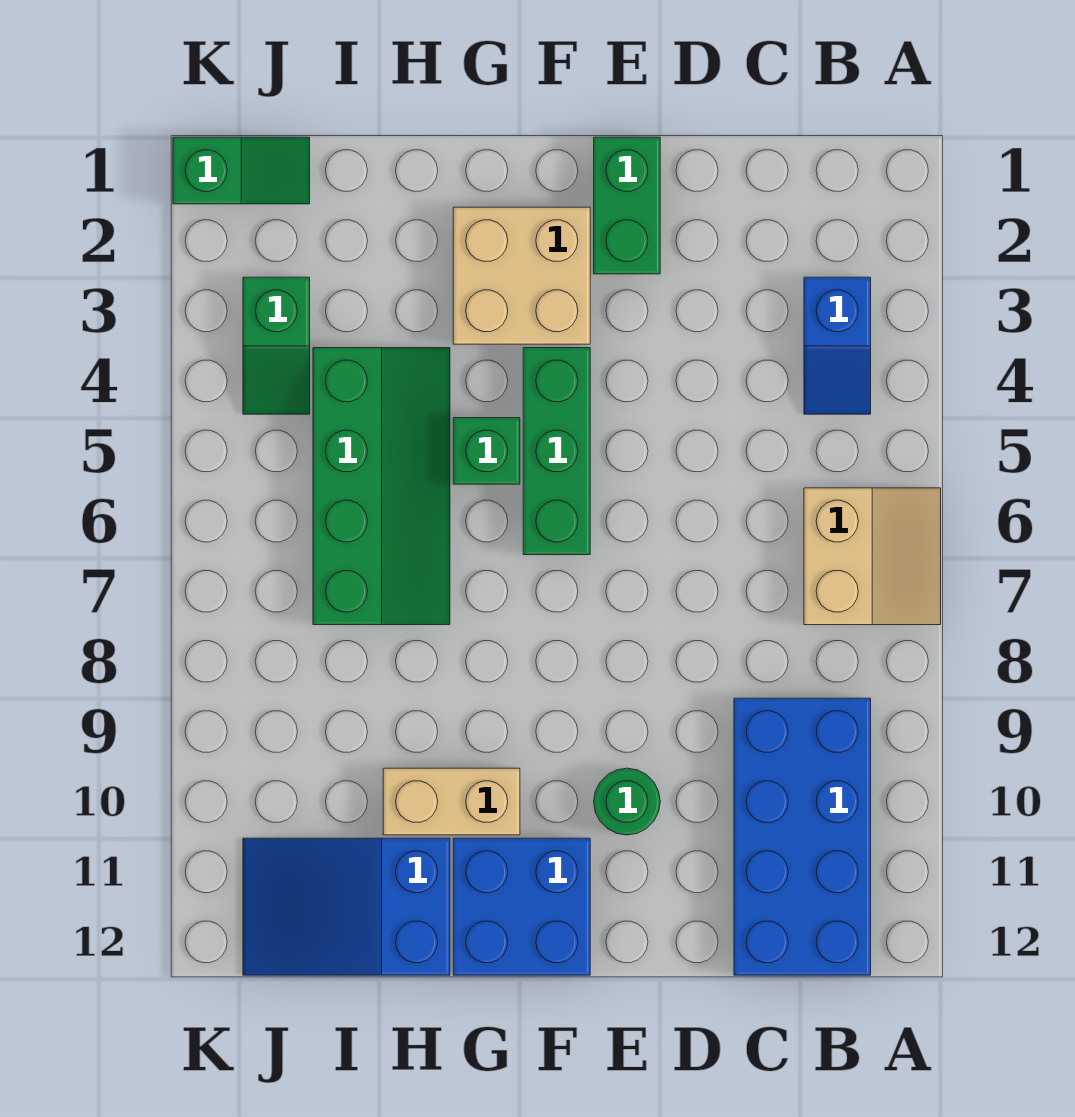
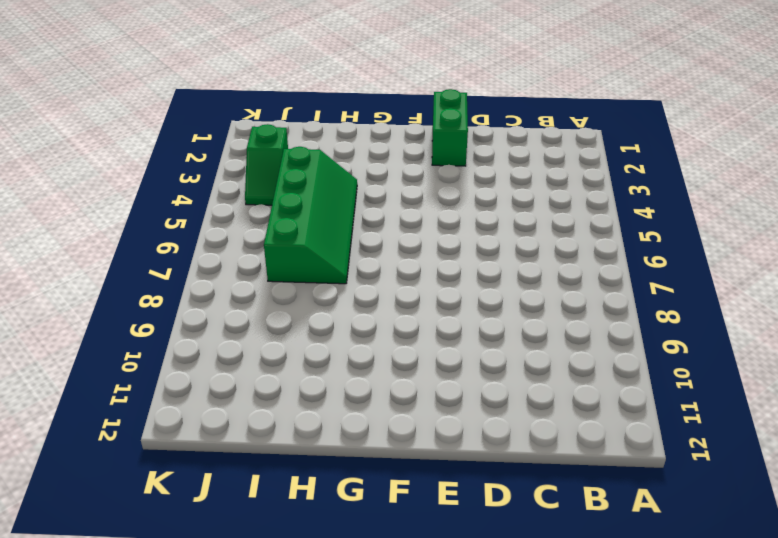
none -> tan slope A6:B7 level 1 top B
none -> blue slope B3:B4 level 1 top 3
none -> blue brick B9:C12 level 1

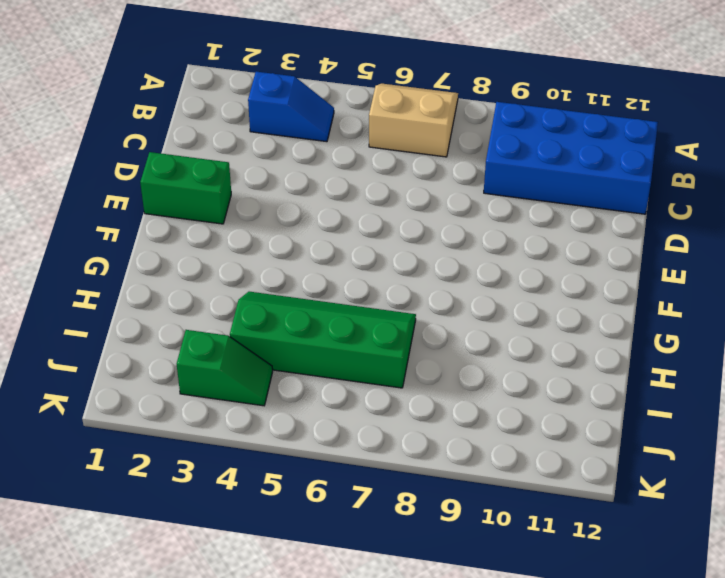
none -> green round brick E10 level 1
none -> tan brick F2:G3 level 1
none -> green brick F4:F6 level 1

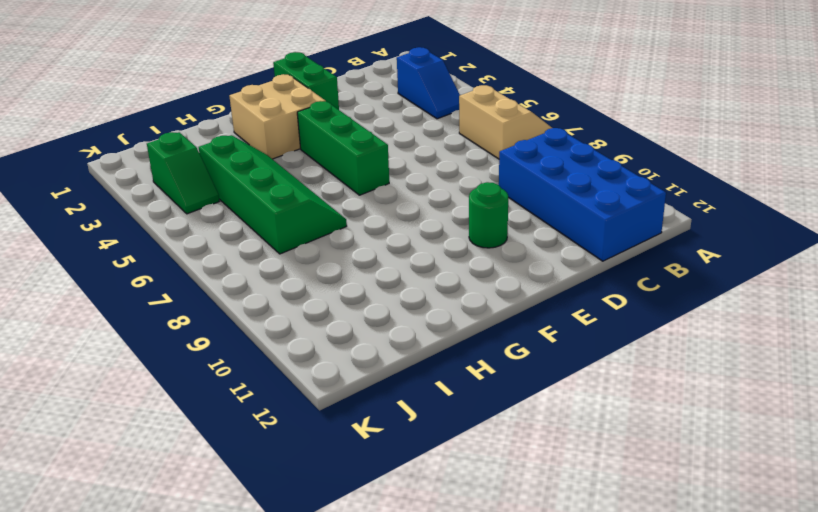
none -> blue brick F11:G12 level 1
none -> green brick G5 level 1
none -> tan brick G10:H10 level 1

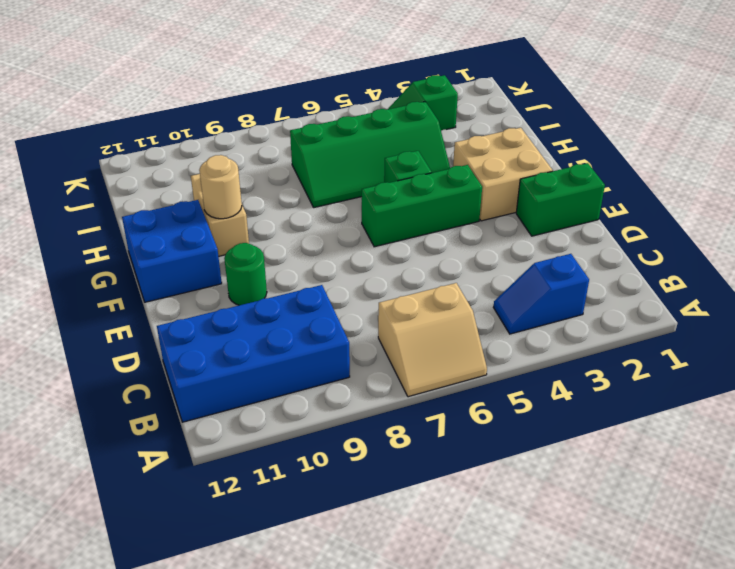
tan round brick G10 level 2 -> none
none -> blue slope H11:J12 level 1 top H
none -> green slope J1:K1 level 1 top K

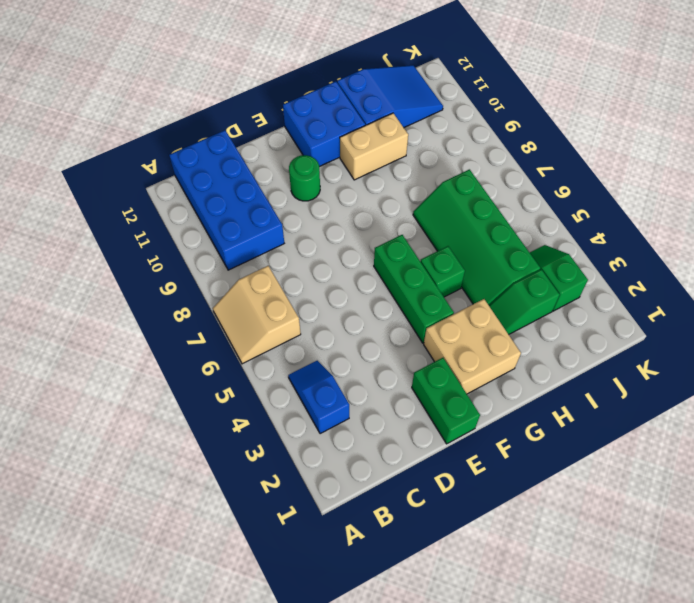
green slope H3:I3 level 1 top I -> green slope J1:K1 level 1 top K

